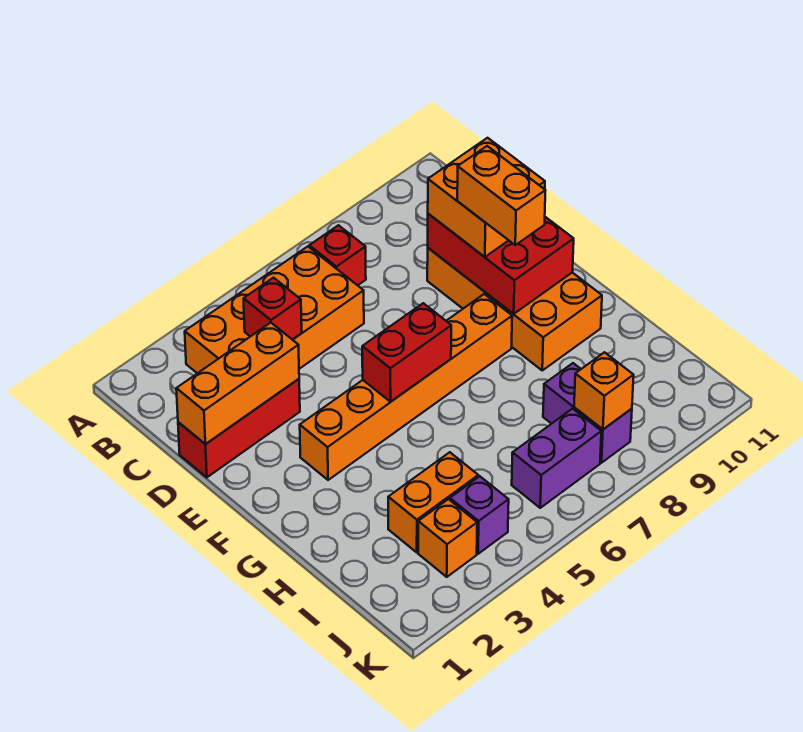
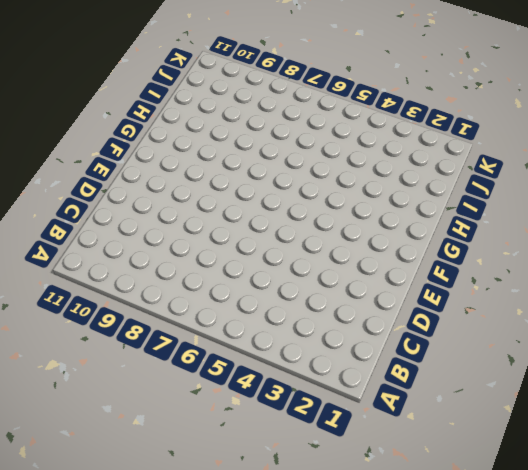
none -> orange brick B3:C6 level 1
none -> red brick B7 level 1
none -> red brick D1:D3 level 1

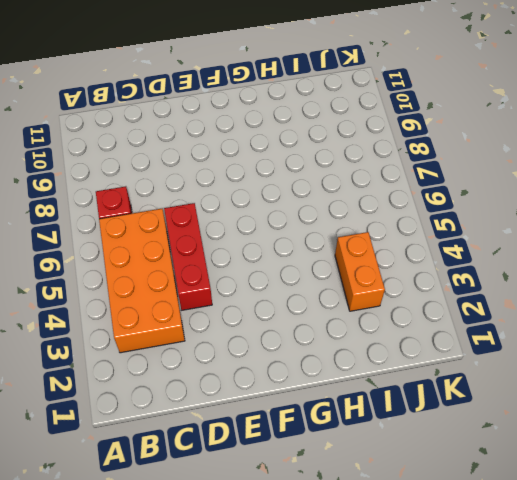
red brick D4:D6 level 1 -> red brick D1:D3 level 1
none -> orange brick D9:G10 level 1
none -> orange brick F3:F8 level 1
none -> purple brick I8:J8 level 1

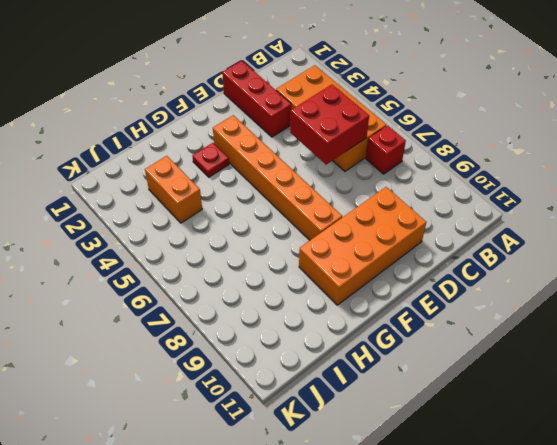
red brick C5:D6 level 2 -> none
red plate G3 level 1 -> none
none -> purple brick I8:J8 level 1
none -> orange brick J3 level 1
none -> purple brick J4 level 1

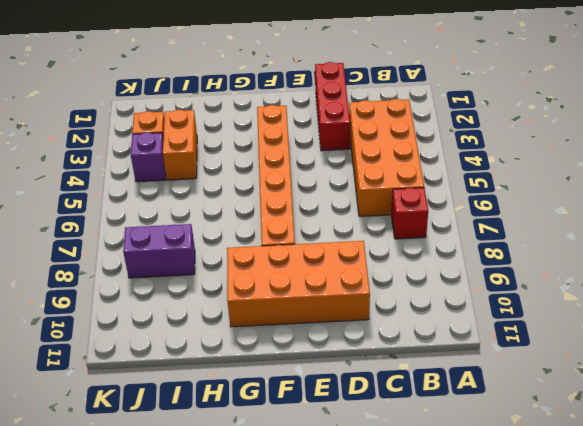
none -> purple brick J6:J7 level 1
none -> red brick C4 level 2
none -> orange brick D1:D3 level 2

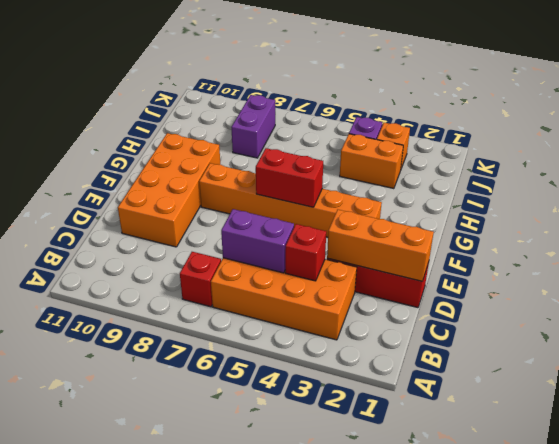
purple brick C5:C6 level 2 -> purple brick J6:J7 level 1
none -> red brick D9:F10 level 2
none -> orange brick J8 level 2
none -> orange brick D9:E10 level 3

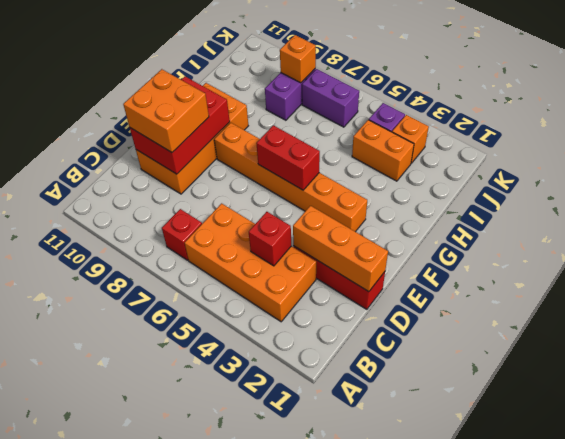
none -> orange brick E9:F9 level 4

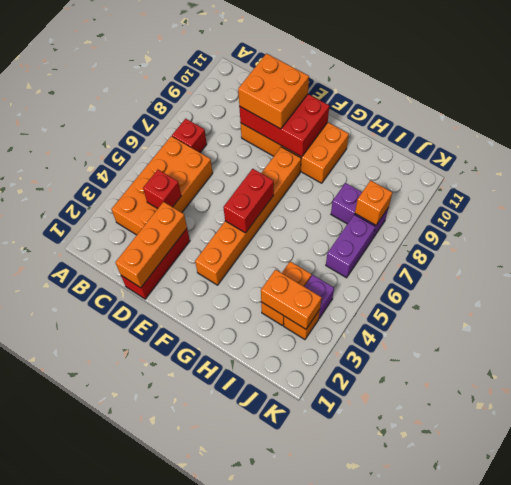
orange brick I3:J3 level 2 -> orange brick E9:F9 level 4

